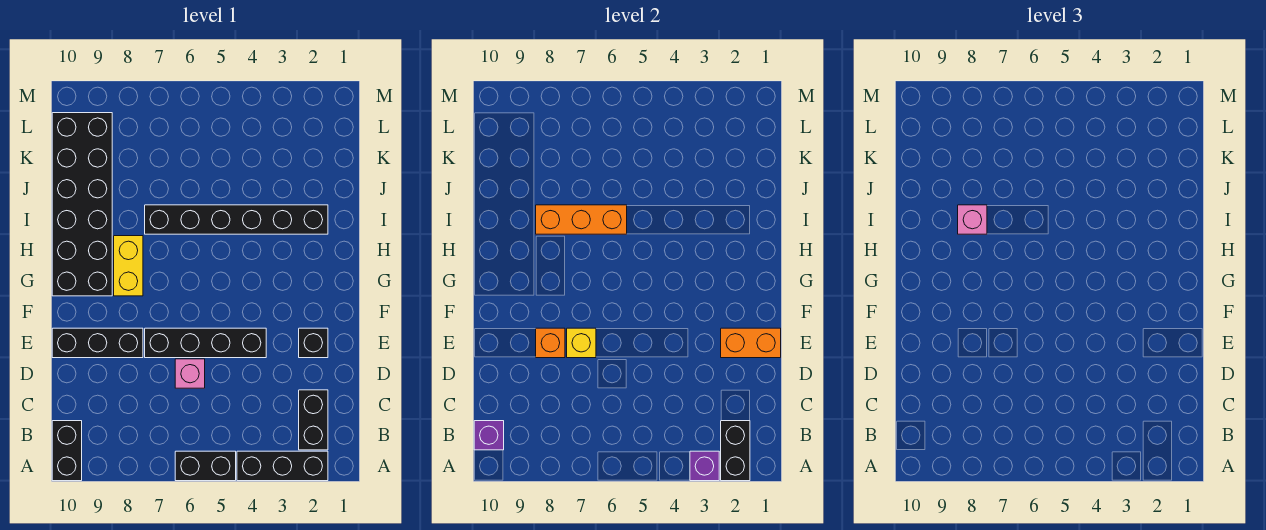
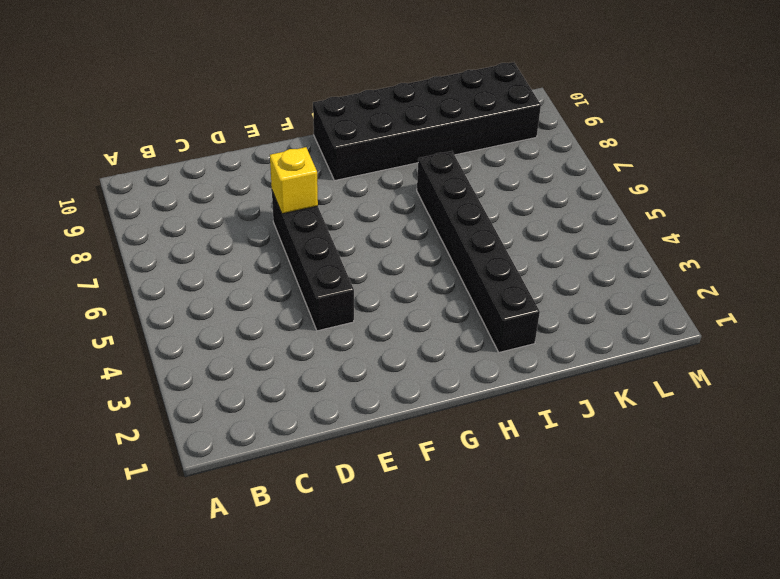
none -> black brick A2:A4 level 1
none -> black brick A5:A6 level 1
none -> black brick A10:B10 level 1

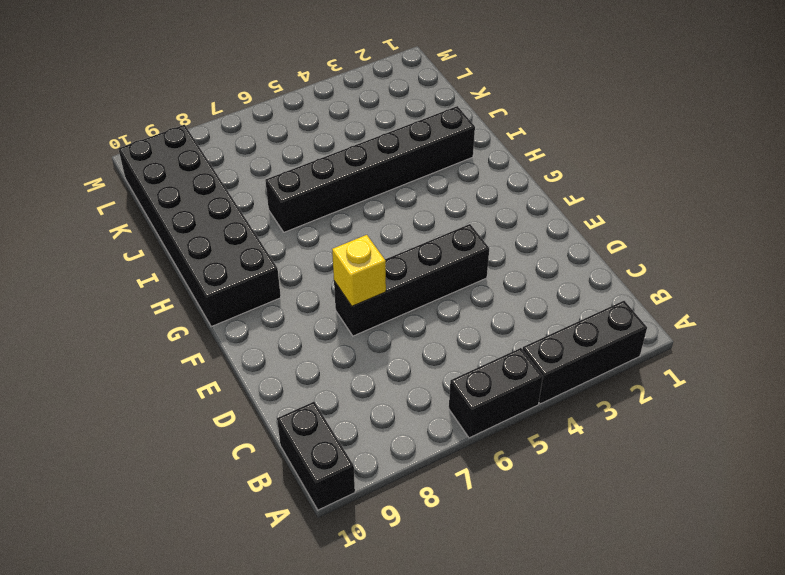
none -> black brick B2:C2 level 1
none -> pink brick D6 level 1
none -> black brick E2 level 1

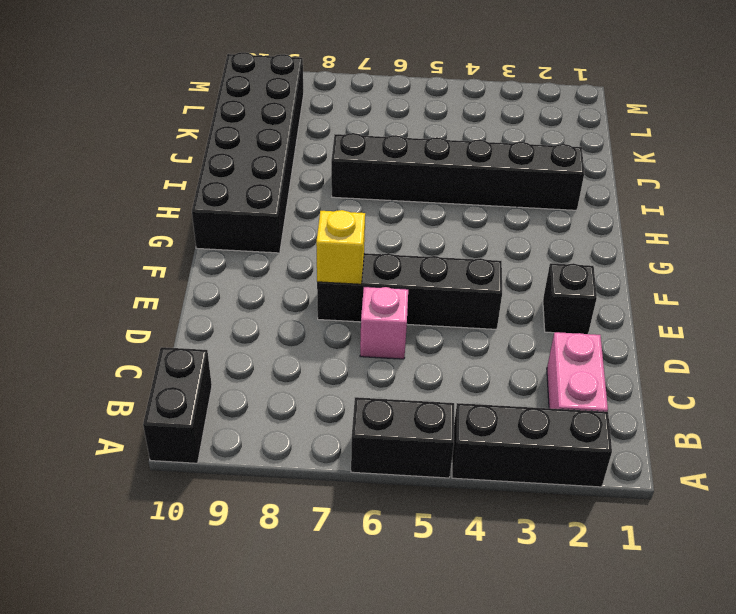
pink brick B2:C2 level 1 -> black brick B2:C2 level 1
none -> black brick E8:E10 level 1
none -> yellow brick G8:H8 level 1
none -> black brick A2:B2 level 2

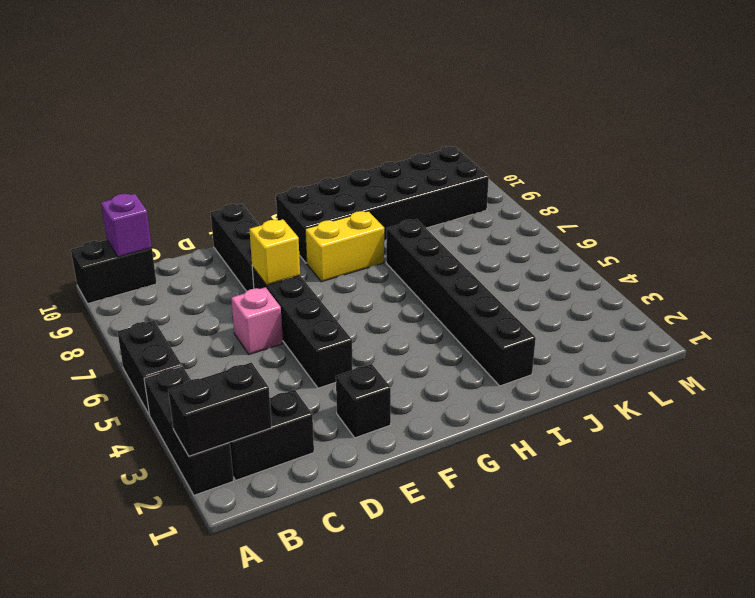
none -> purple brick A3 level 2
none -> orange brick E1:E2 level 2
none -> orange brick E8 level 2

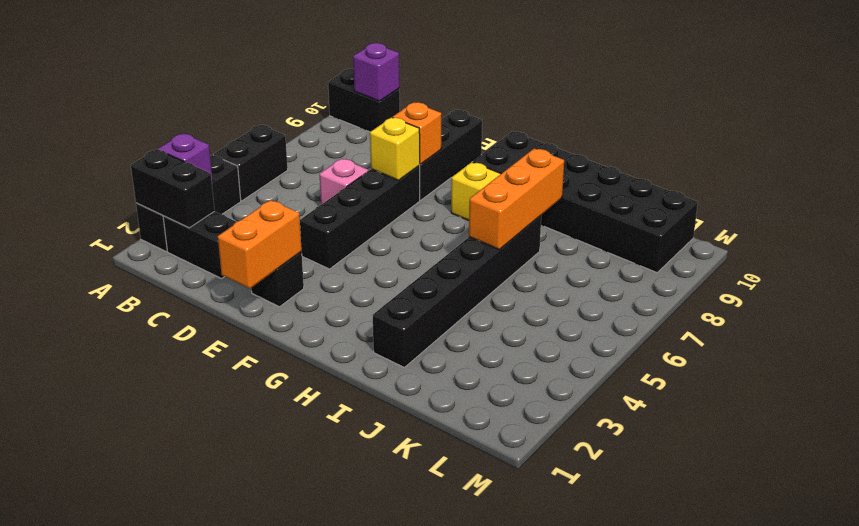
none -> pink brick I8 level 3

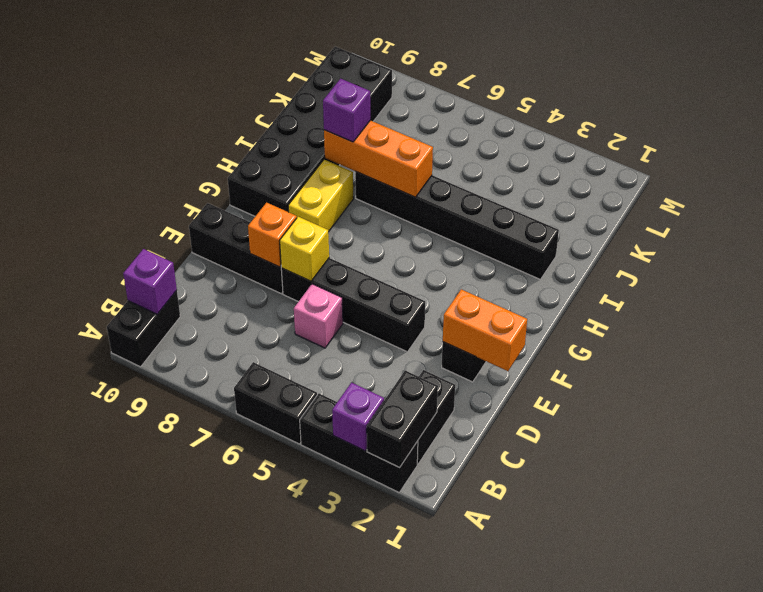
purple brick I8 level 3 -> pink brick I8 level 3

